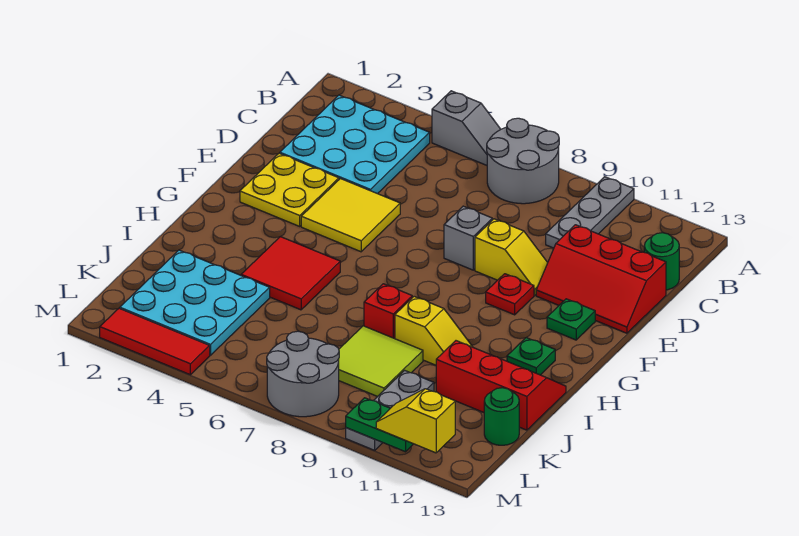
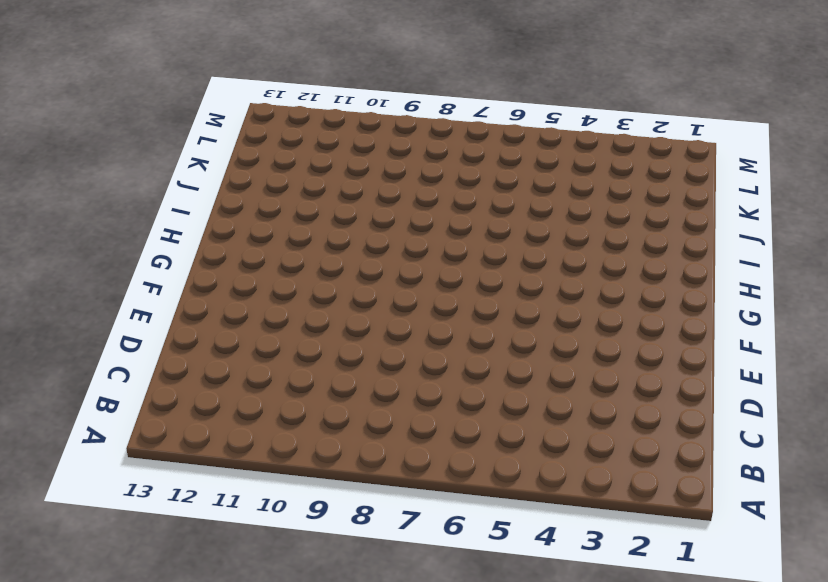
none -> grey slope A5:A6 level 1 top 5
none -> grey round brick A7:B8 level 1
none -> grey plate A10:C10 level 1

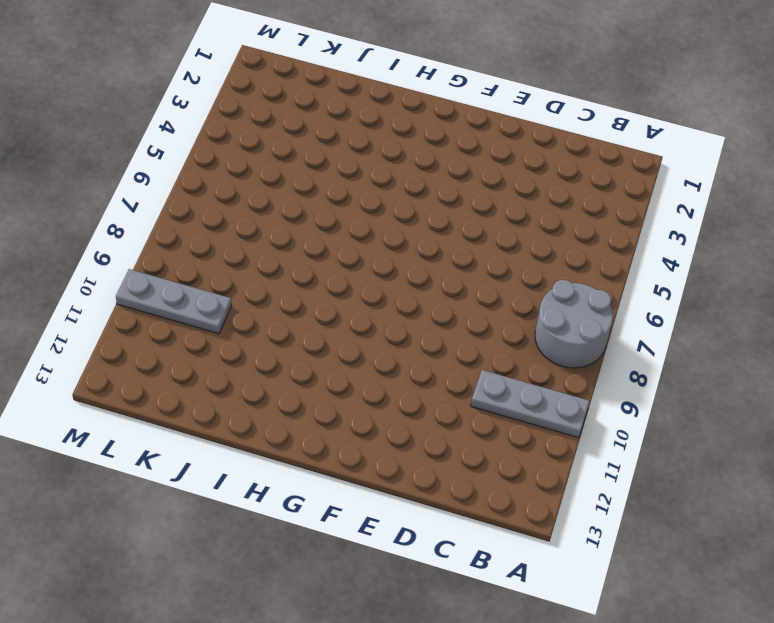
none -> grey slope A5:A6 level 1 top 5
none -> cyan plate B2:D4 level 1
none -> green round brick C13 level 1

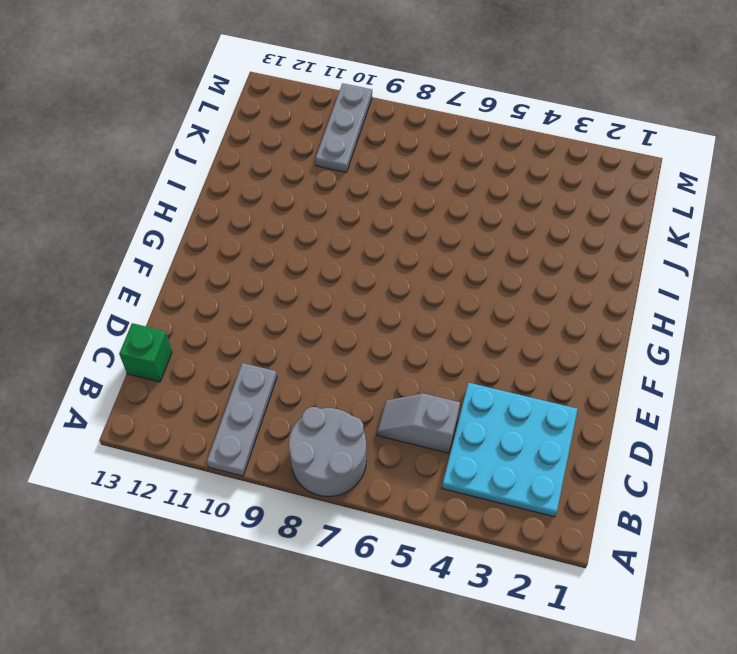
grey slope C5:C6 level 1 top 5 -> grey slope A5:A6 level 1 top 5
green brick C13 level 1 -> green round brick C13 level 1
none -> red slope D11:E13 level 1 top D
none -> yellow plate E2:F3 level 1
none -> yellow tile E4:F5 level 1

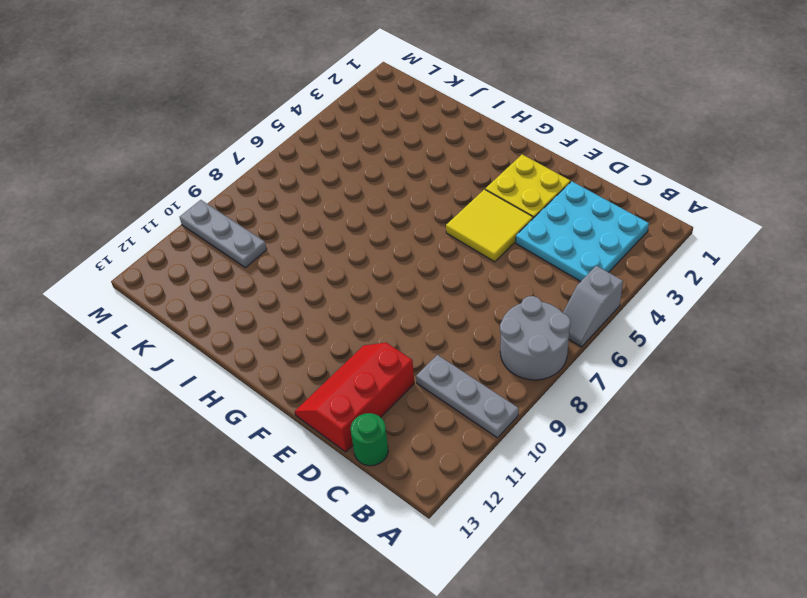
none -> grey brick E8 level 1
none -> yellow slope E9:E10 level 1 top 9
none -> red plate F10 level 1

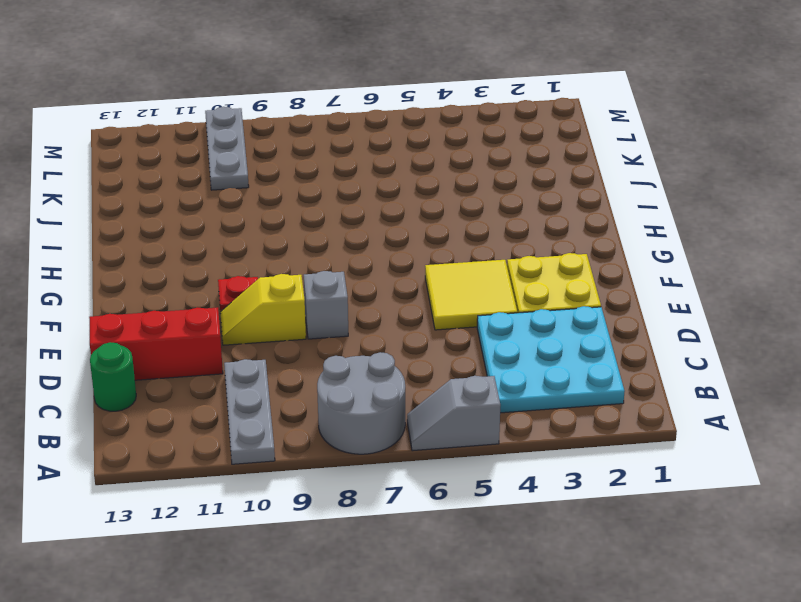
none -> green plate F12 level 1
none -> red tile H4:I5 level 1
none -> green plate H12 level 1

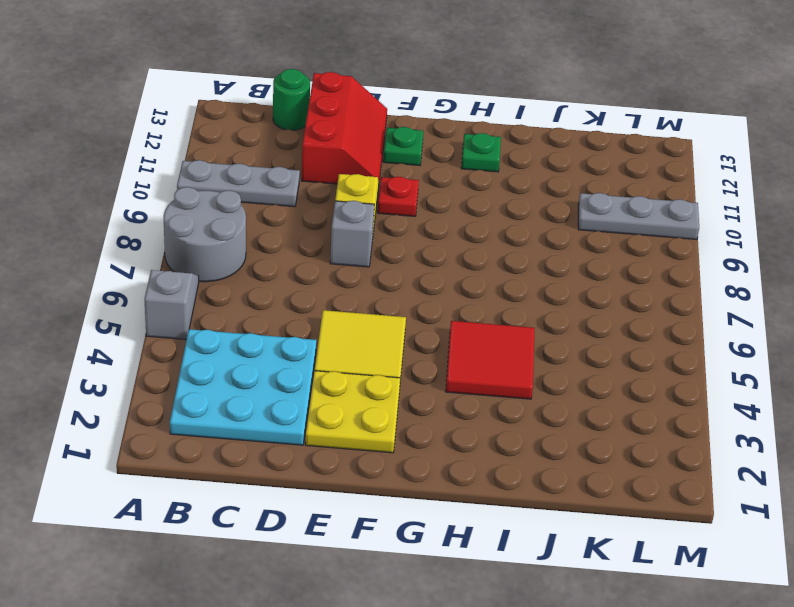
none -> red brick I8 level 1
none -> yellow slope I9:I10 level 1 top 9
none -> red slope I11:J13 level 1 top J

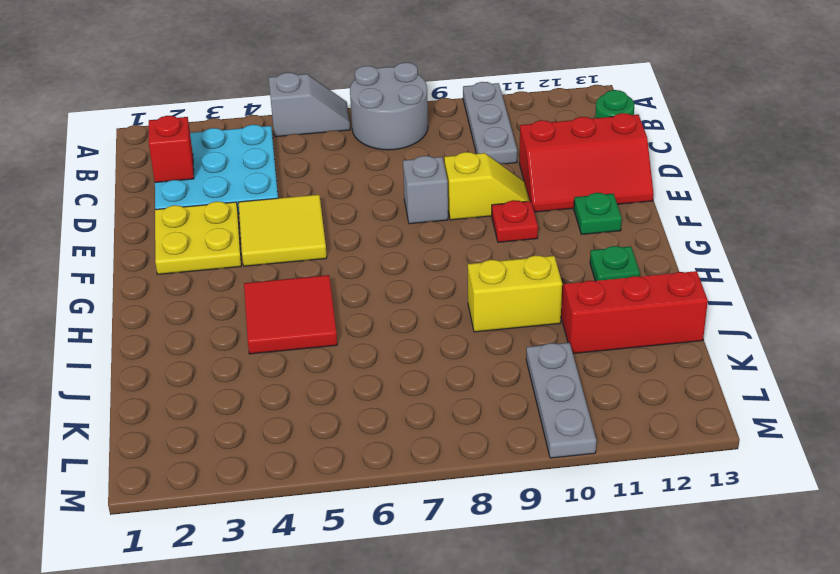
red brick C2 level 2 -> red brick I8 level 1
yellow brick I9:I10 level 1 -> yellow slope I9:I10 level 1 top 9
none -> cyan plate J2:L4 level 1
none -> lime tile J8:K9 level 1
none -> green round brick K13 level 1

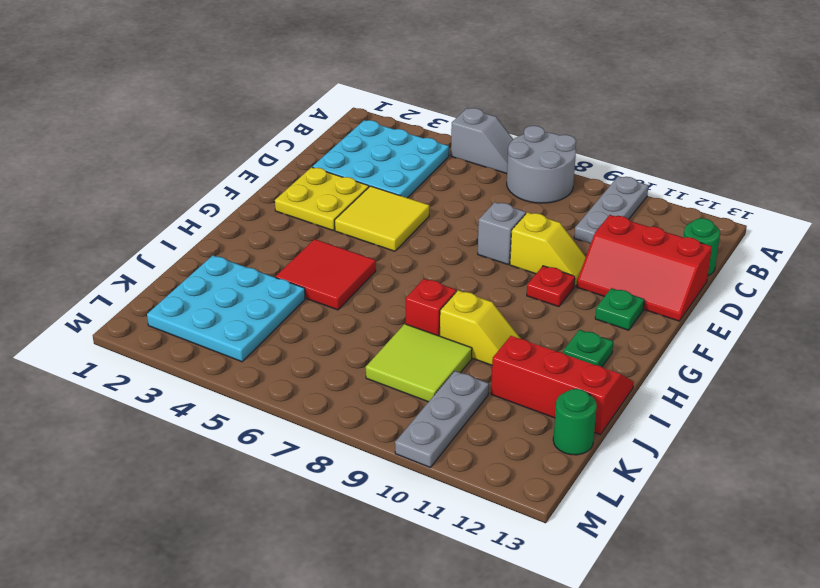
none -> grey round brick L7:M8 level 1
none -> red tile M2:M4 level 1
none -> green plate M10:M11 level 2

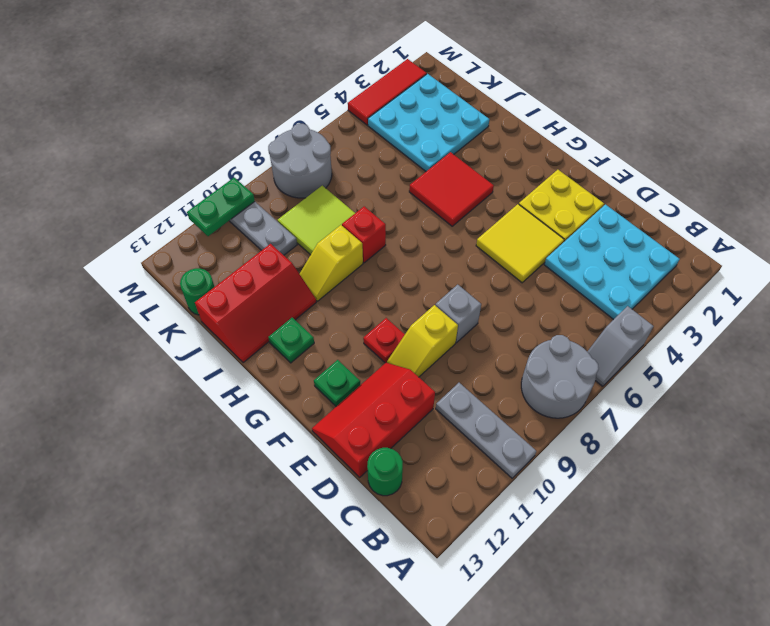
none -> yellow slope M11:M12 level 3 top 12

